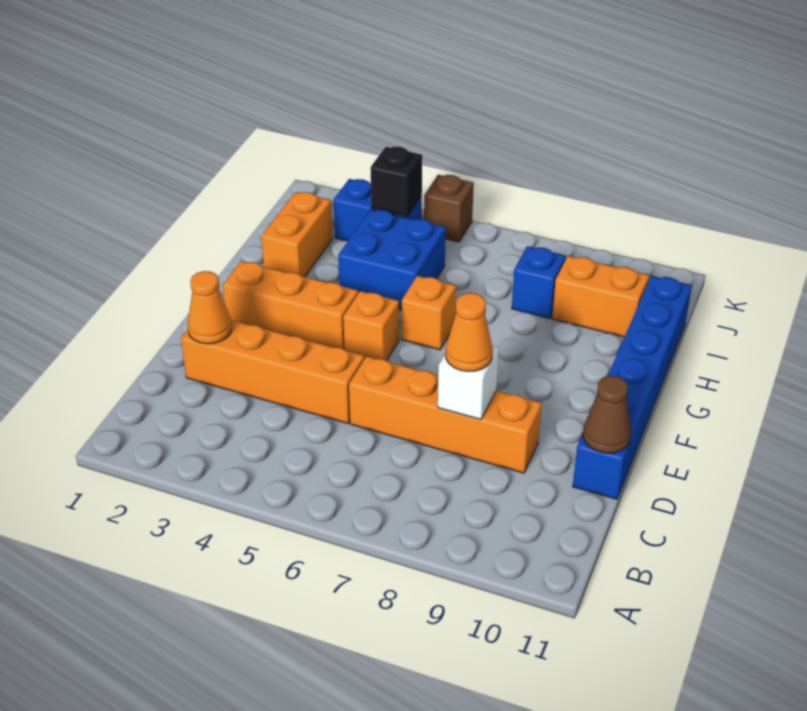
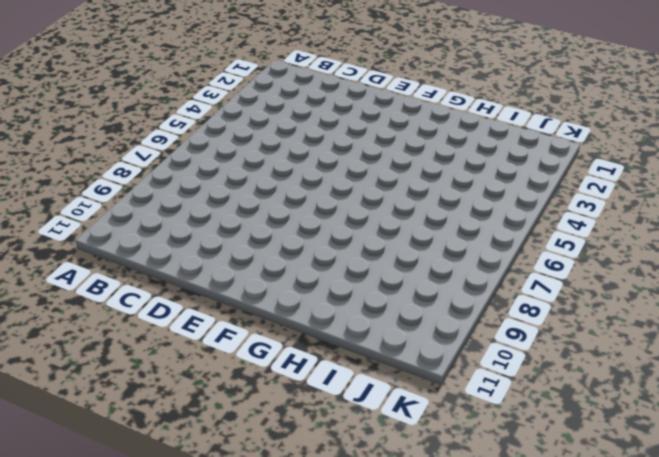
none -> orange brick D2:D5 level 1
none -> orange brick D6:D9 level 1
none -> blue brick D11:I11 level 1

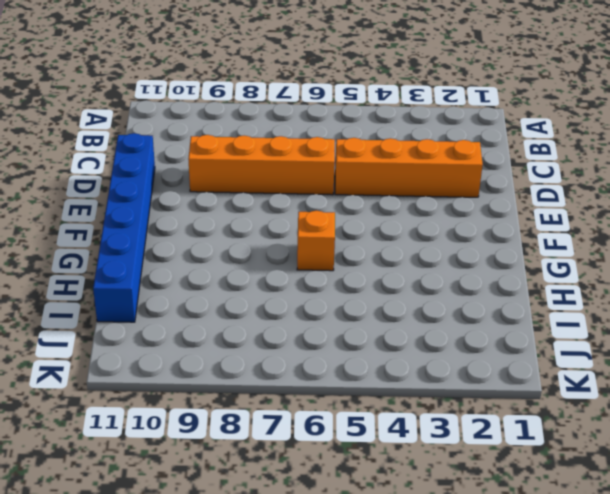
none -> orange brick F2:F4 level 1
none -> orange brick F5 level 1
none -> orange brick H2:I2 level 1

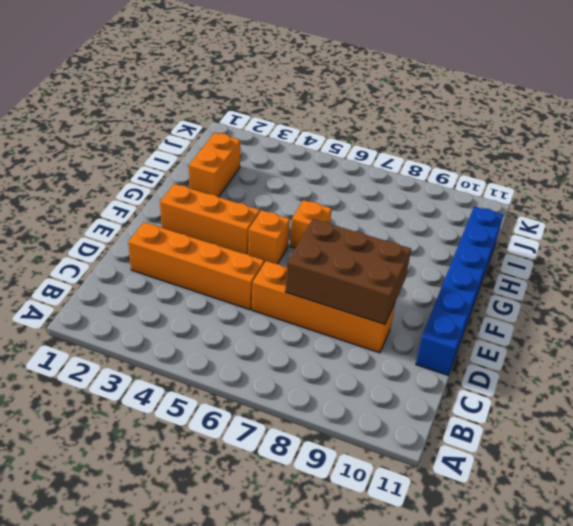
brown brick D7:E9 level 2 -> white brick D8 level 2
none -> blue brick H4:I5 level 1
none -> blue brick I8 level 1
none -> orange brick I9:I10 level 1

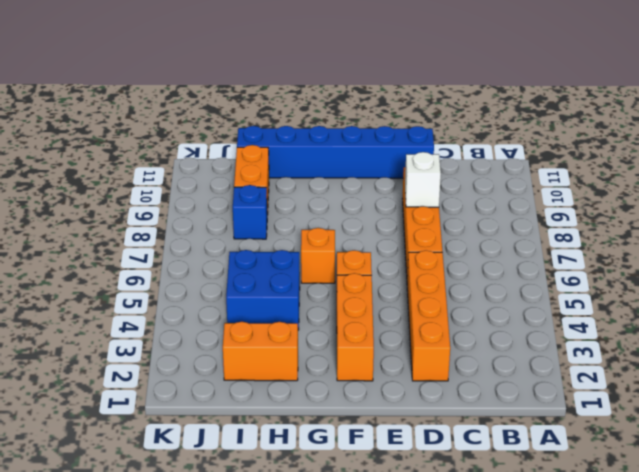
none -> blue brick J3:J4 level 1
none -> brown brick K5 level 1
none -> orange cone D2 level 2

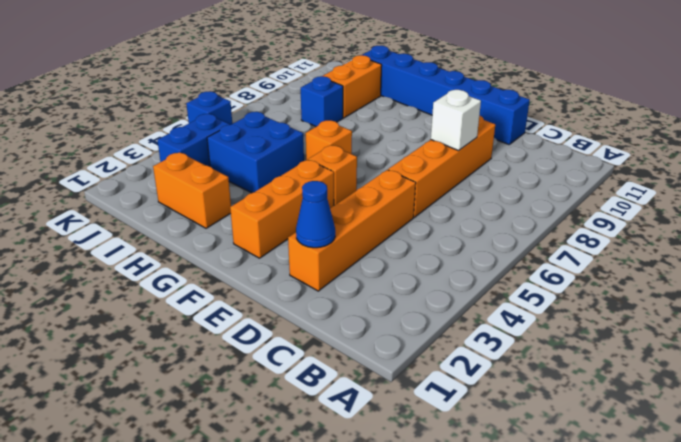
blue cone D2 level 2 -> orange cone D2 level 2
blue brick K5 level 1 -> brown brick K5 level 1
none -> brown cone D11 level 2
none -> black brick J4 level 2
none -> orange cone D8 level 3

